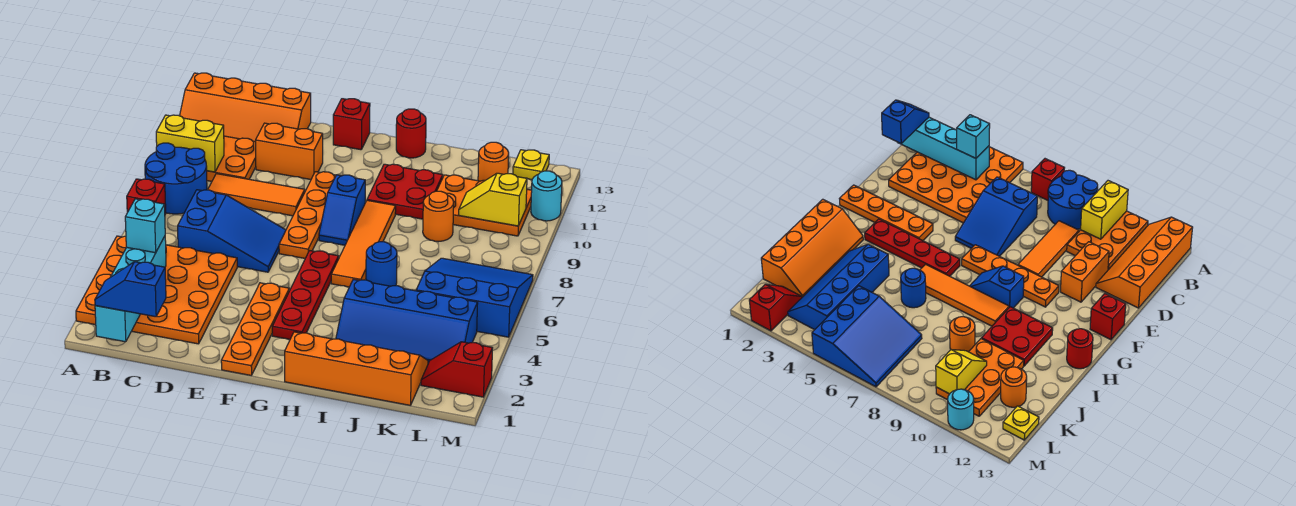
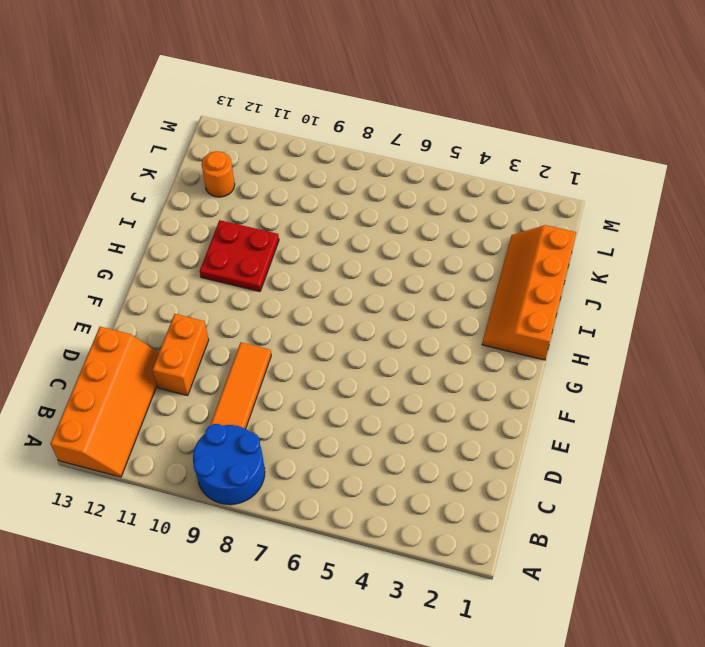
none -> orange plate A2:D5 level 1
none -> red brick A7 level 1
none -> orange plate A10:C11 level 1
none -> blue slope C6:E7 level 1 top C

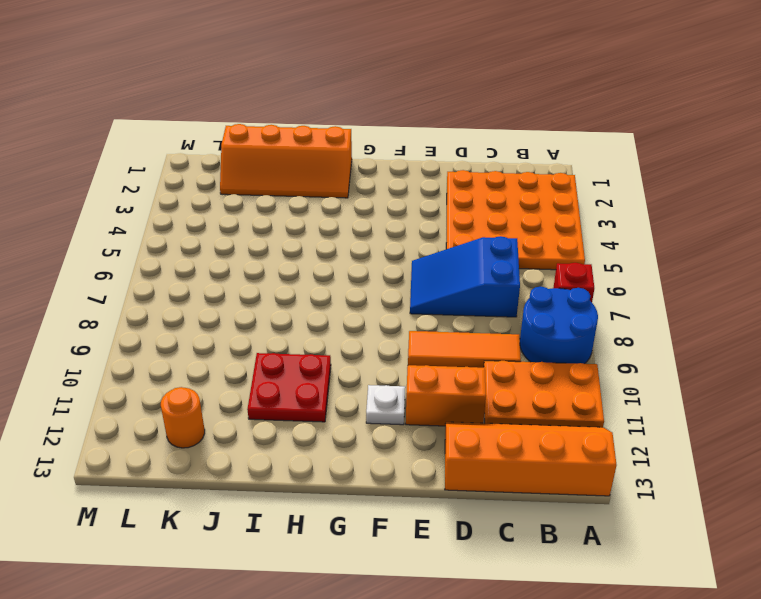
white plate F11 level 1 -> none
none -> orange plate F1:F4 level 1
none -> orange plate F7:F10 level 1
none -> red brick F13 level 1
none -> red plate G3:G6 level 1

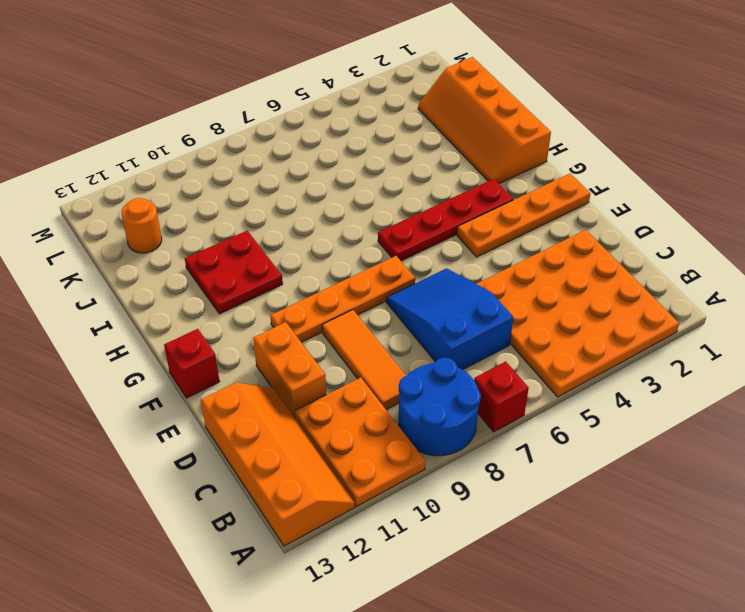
none -> blue slope G8:G9 level 1 top 9
none -> orange tile H6:H9 level 1
none -> red round brick H13 level 1
none -> blue slope I3:L4 level 1 top 4

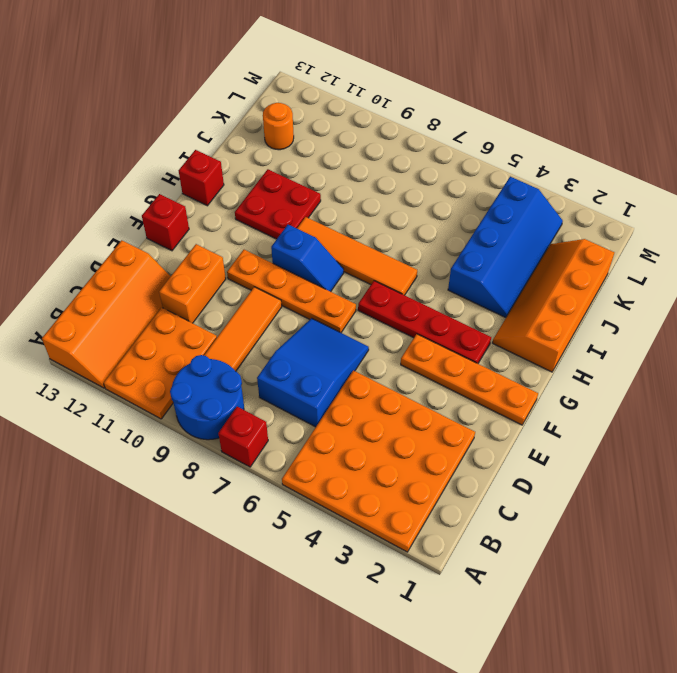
red brick H13 level 1 -> red round brick H13 level 1
none -> blue round brick I6 level 1
none -> orange round brick J9 level 1
none -> orange plate J10:L11 level 1
none -> blue slope K5:M7 level 1 top 5

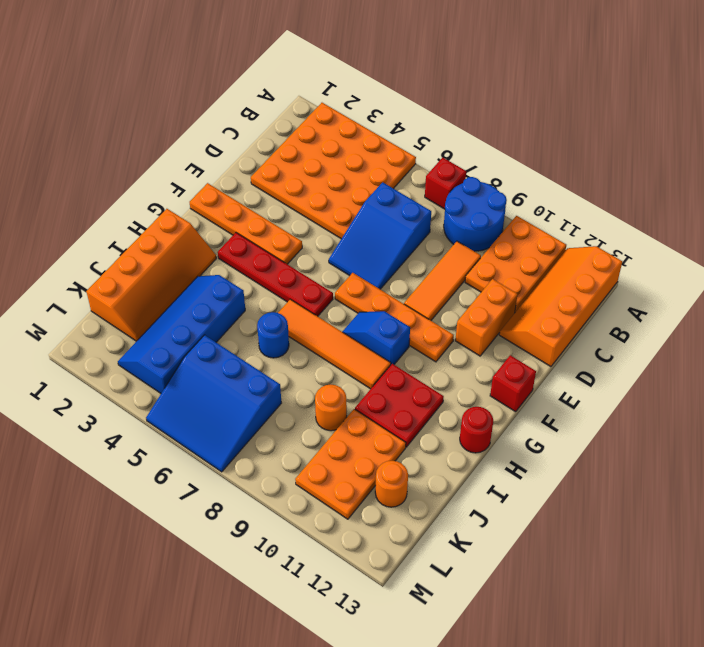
blue slope K5:M7 level 1 top K -> blue slope K5:M7 level 1 top 5
none -> red slope L2:M2 level 1 top M
none -> yellow plate L13 level 1
none -> cyan round brick M11 level 1
none -> yellow brick A10:B10 level 2

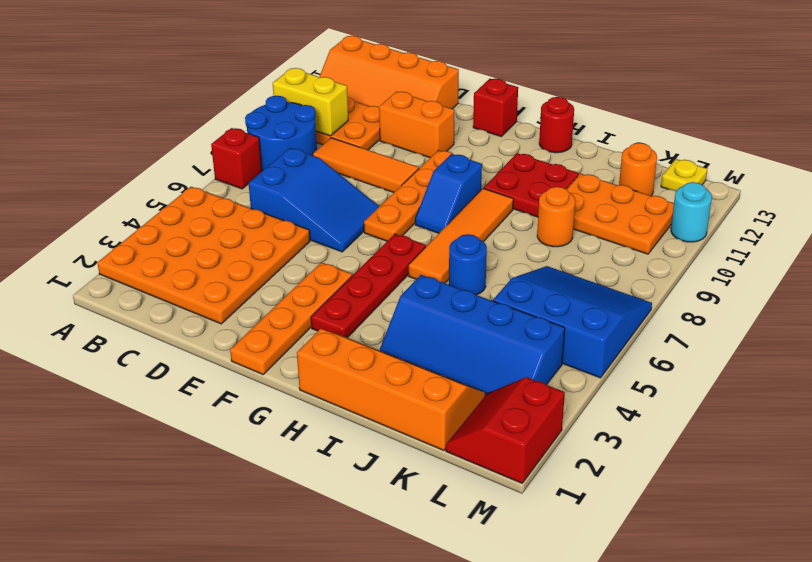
red slope L1:M2 level 1 top M -> red slope L2:M2 level 1 top M
none -> cyan brick B1:B4 level 2
none -> yellow slope K10:L10 level 2 top L
none -> blue slope B1:C1 level 3 top C
none -> cyan brick B4 level 3

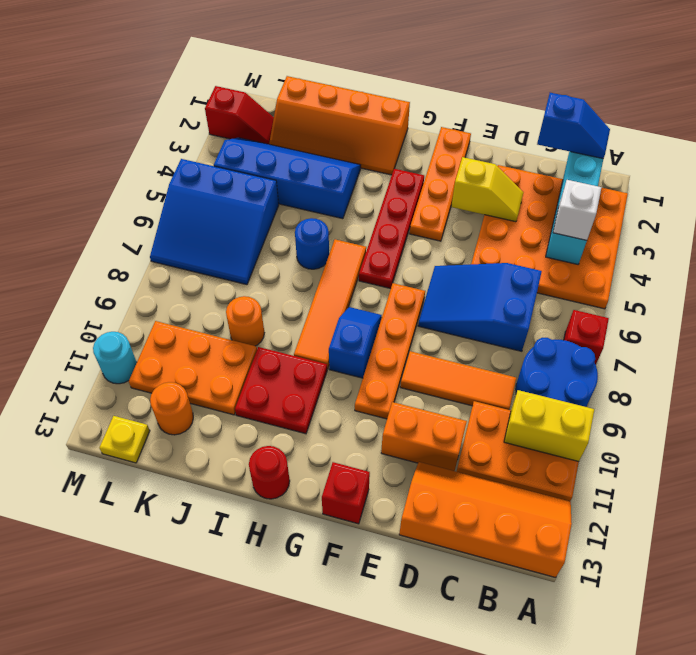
white brick B4 level 3 -> cyan brick B4 level 3
yellow slope D3:E3 level 2 top E -> yellow slope K10:L10 level 2 top L

